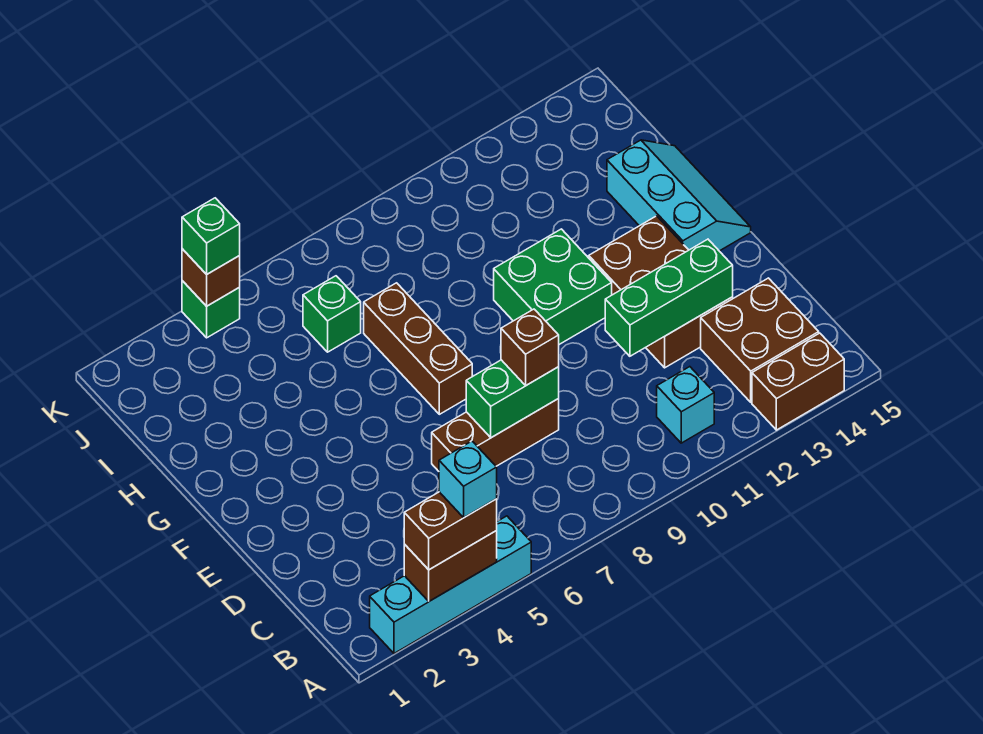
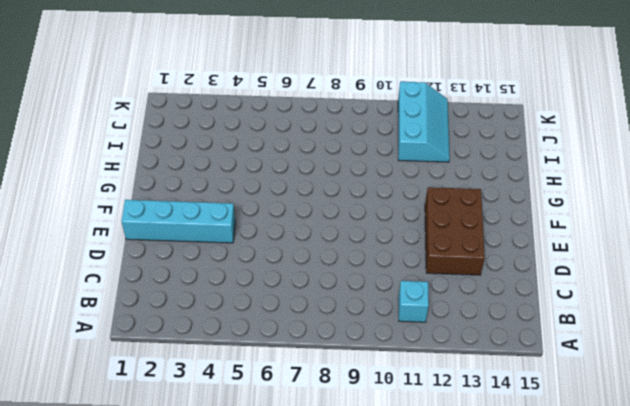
cyan brick E1:E4 level 1 -> cyan brick A2:A5 level 1
cyan slope I11:K12 level 1 top 11 -> cyan slope F14:H15 level 1 top 14
none -> brown brick A13:A14 level 1
none -> brown brick B13:C14 level 1
none -> brown brick D6:D8 level 1

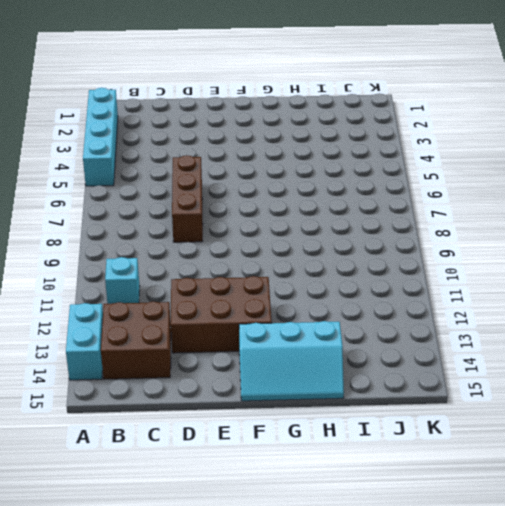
cyan brick A13:A14 level 1 -> brown brick A13:A14 level 1
none -> brown brick F7:H7 level 1
none -> green brick F10:G11 level 1
none -> green brick I6 level 1

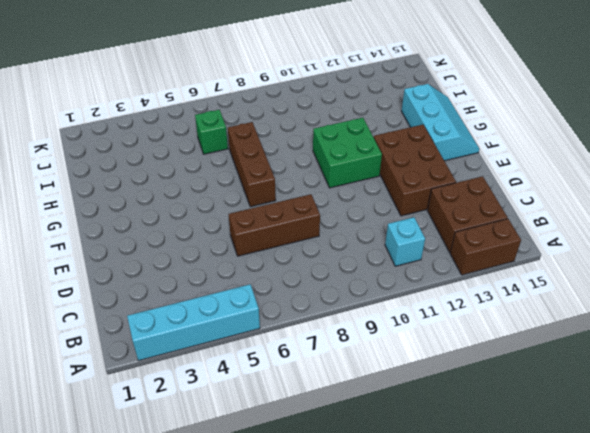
none -> green brick K4 level 1
none -> brown brick A3:A4 level 2
none -> green brick D7:D8 level 2

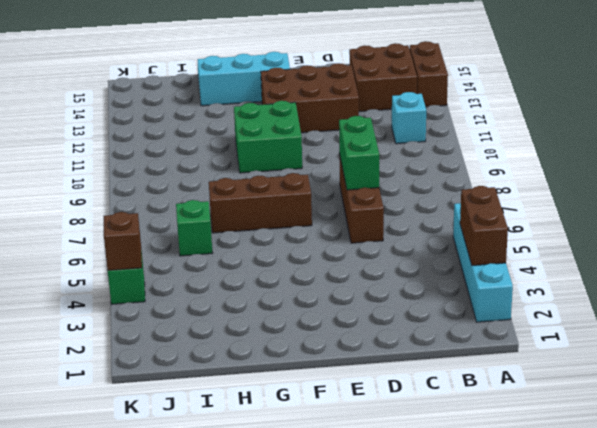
none -> green brick D11:D13 level 2
none -> brown brick A3:A4 level 3
none -> brown brick D8 level 3

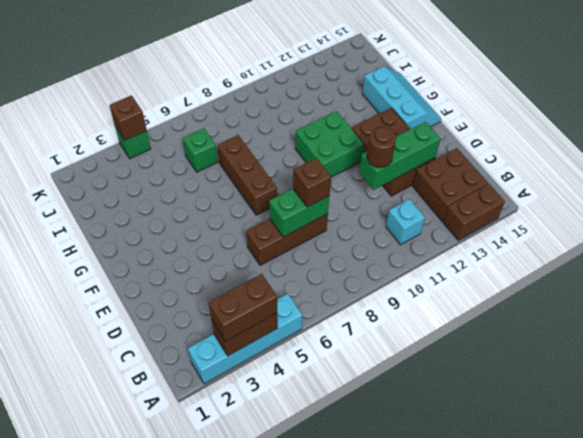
brown round brick D11 level 3 -> none
none -> green brick K4 level 3
none -> cyan brick A4 level 4

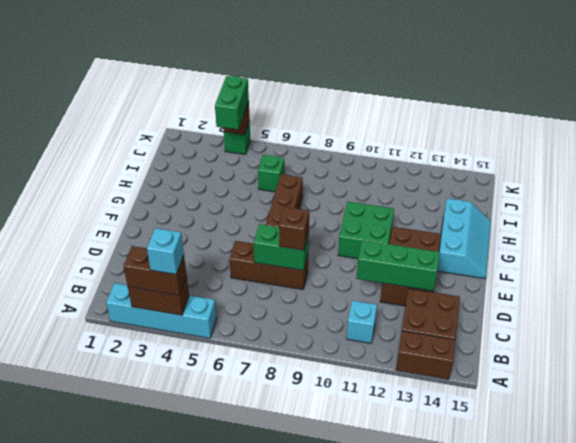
green brick J4:K4 level 3 -> green brick K4 level 3

